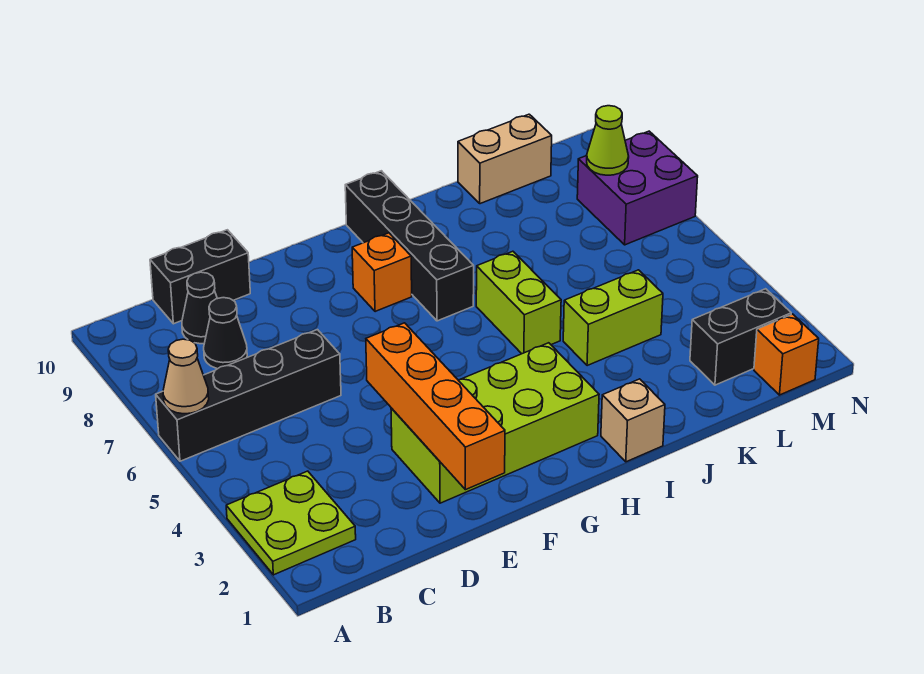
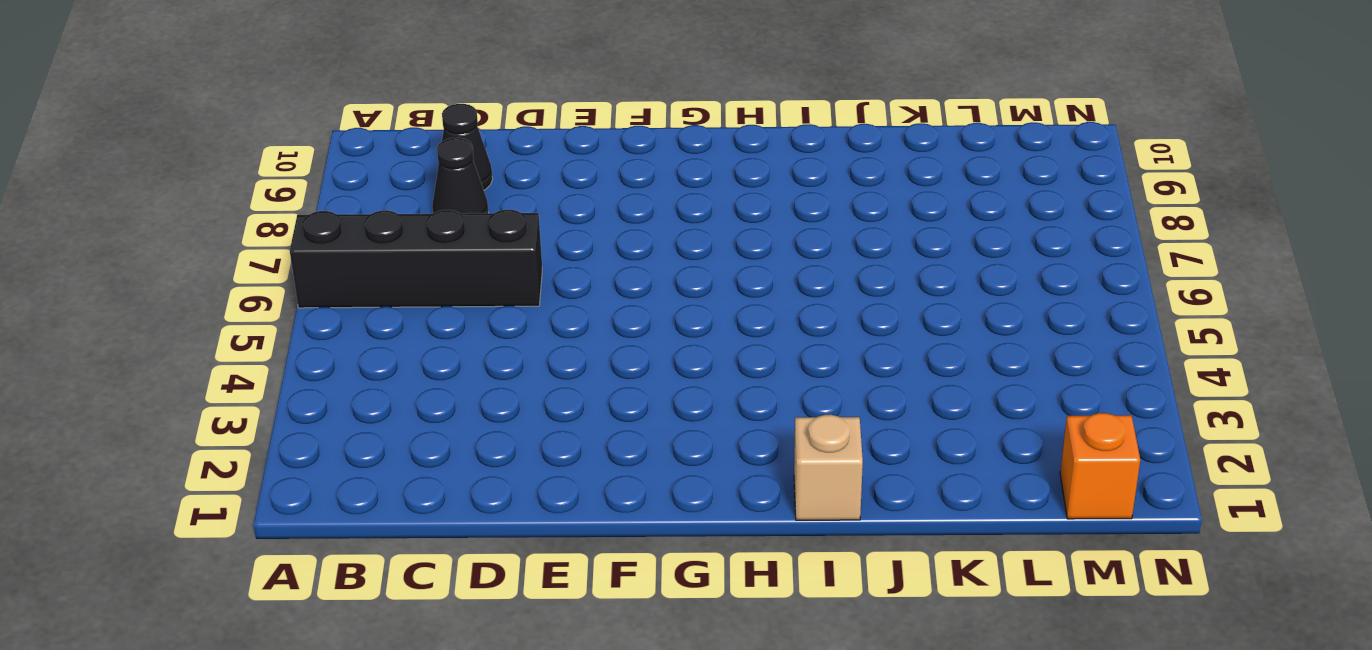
none -> lime plate A2:B3 level 1
none -> black brick C10:D10 level 1
none -> lime brick E2:H3 level 1

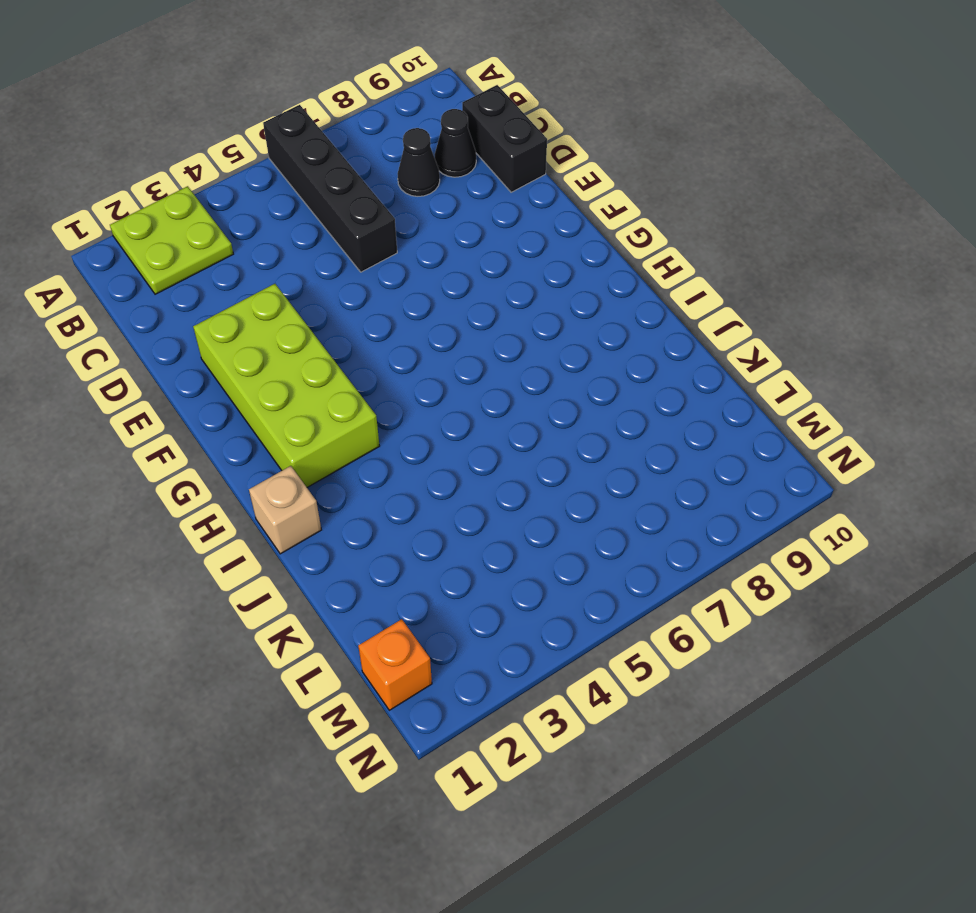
none -> orange brick G8 level 1
none -> black brick H7:H10 level 1
none -> lime brick I5:I6 level 1

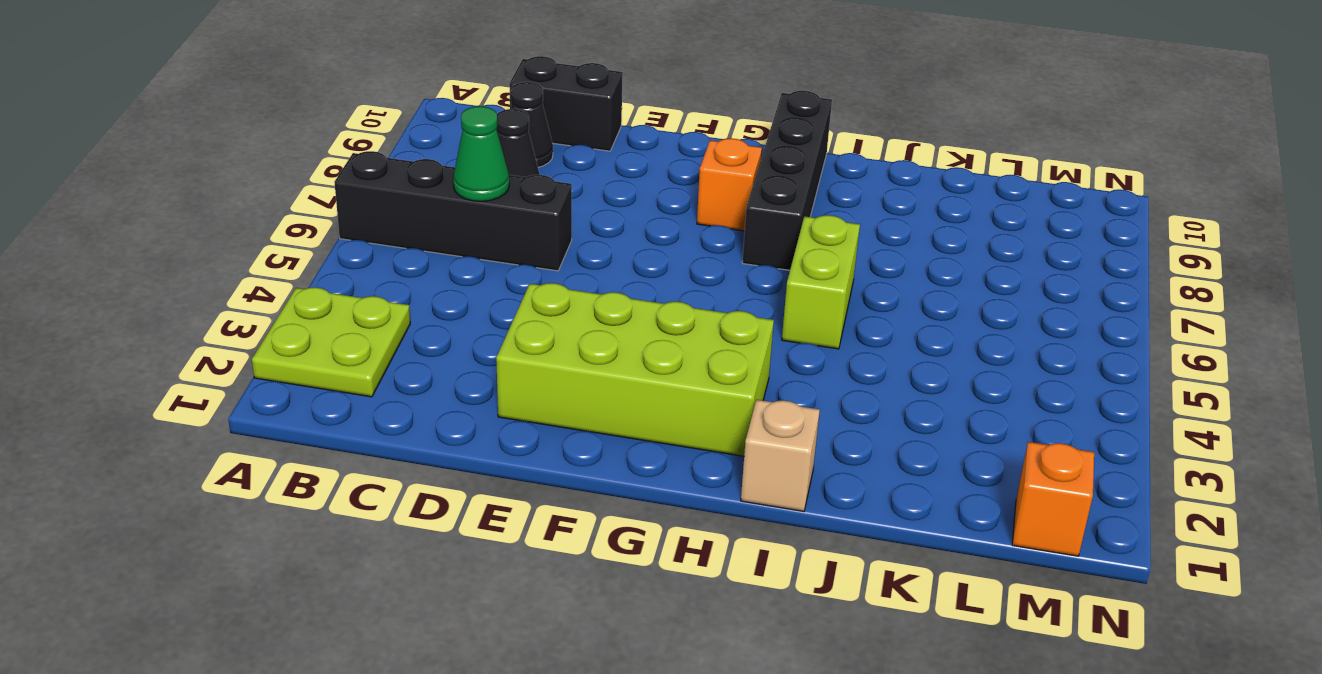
green cone C6 level 2 -> none
none -> lime brick J4:K4 level 1
none -> tan brick K10:L10 level 1
none -> black brick L2:M2 level 1

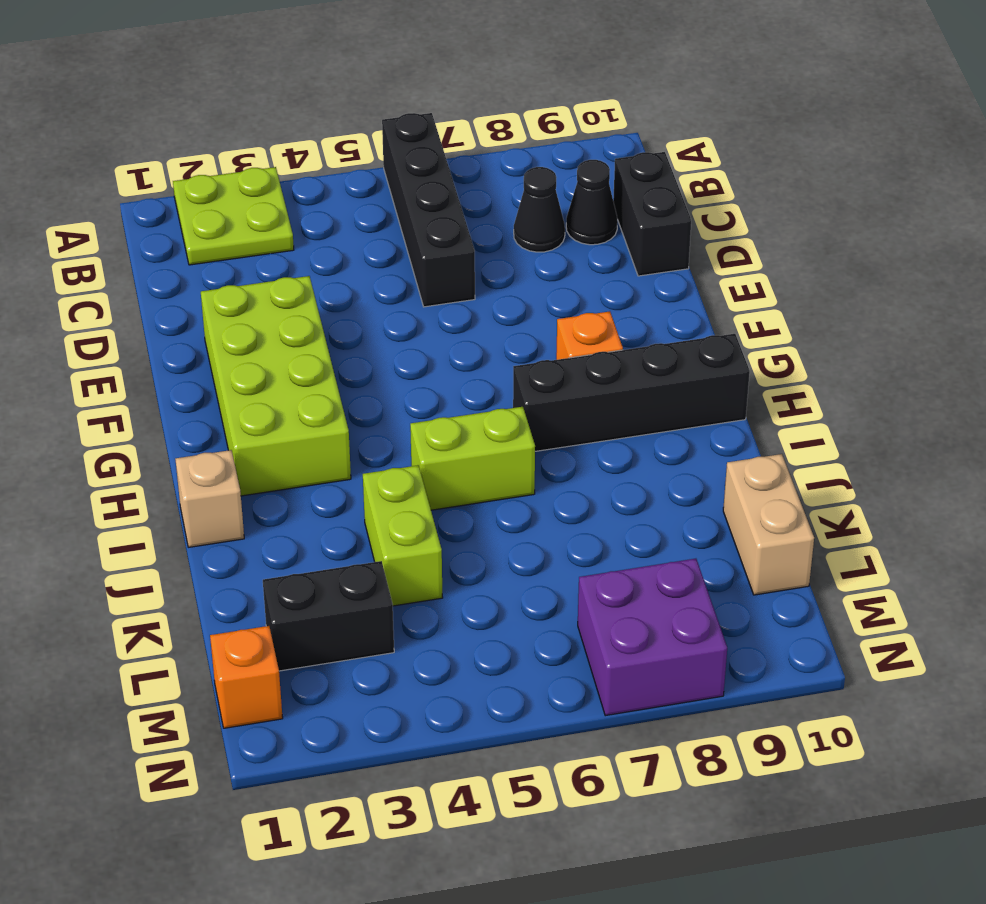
black brick L2:L3 level 1 -> black brick L2:M2 level 1
none -> tan cone A6 level 2
none -> orange brick E1:E4 level 2
none -> lime cone M8 level 2

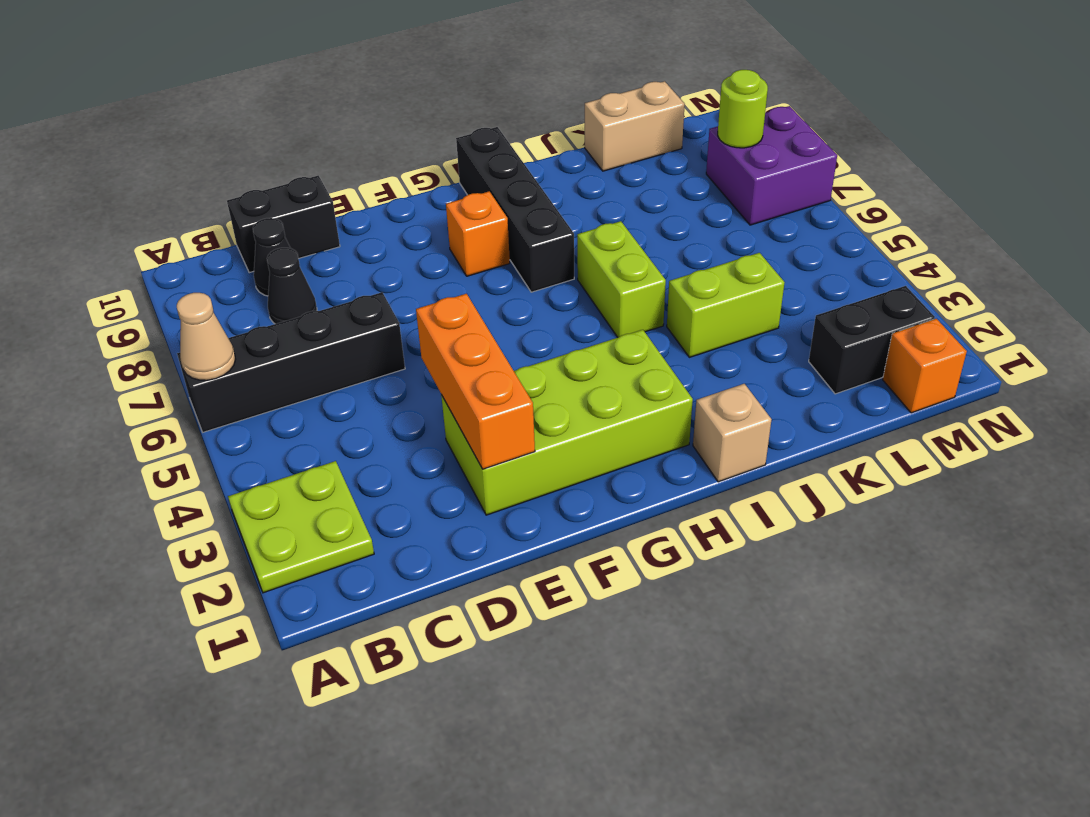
orange brick E2:E4 level 2 -> orange brick E1:E4 level 2
lime round brick M8 level 2 -> lime cone M8 level 2

